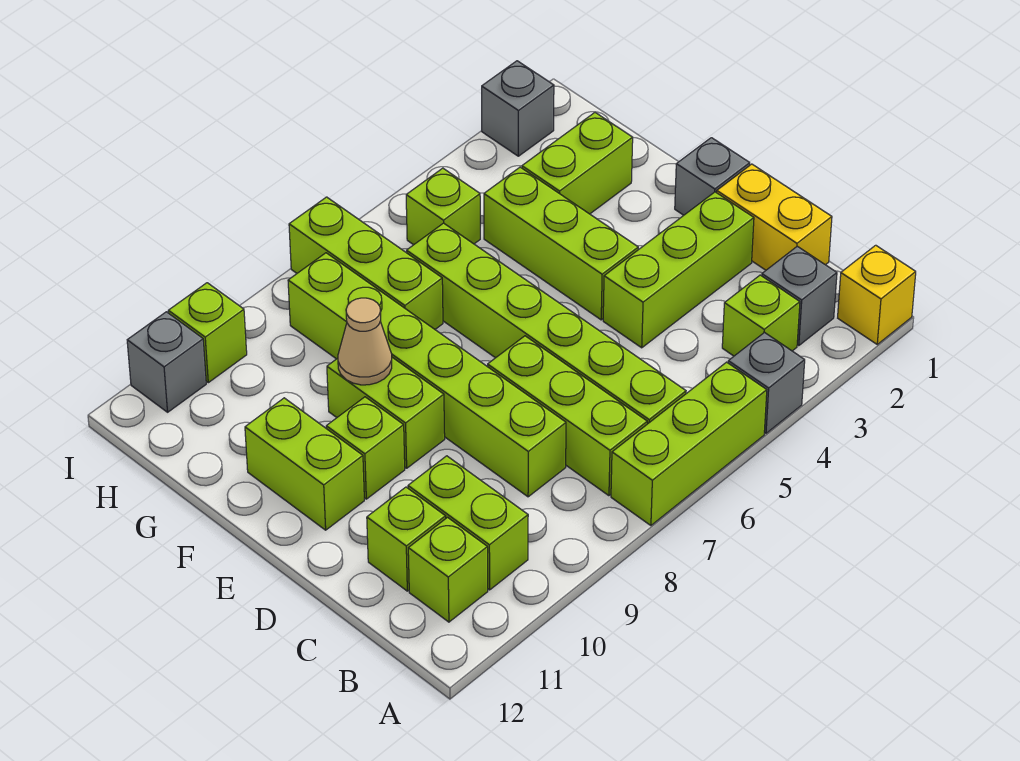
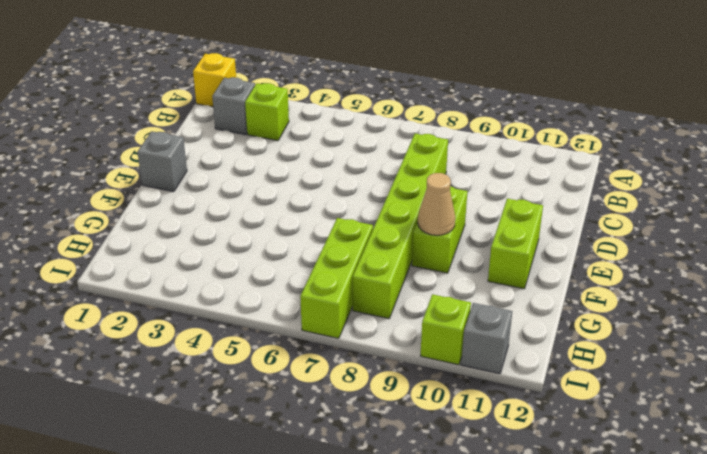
none -> grey brick A4 level 1
none -> lime brick A5:A7 level 1
none -> lime brick B6:G6 level 1

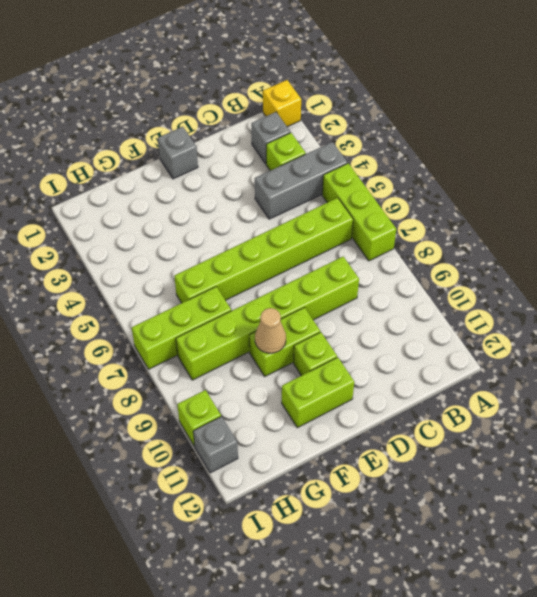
grey brick A4:C4 level 1 -> grey brick A4 level 1
none -> lime brick B7:D7 level 1
none -> lime brick B10:C10 level 1
none -> lime brick B11 level 1

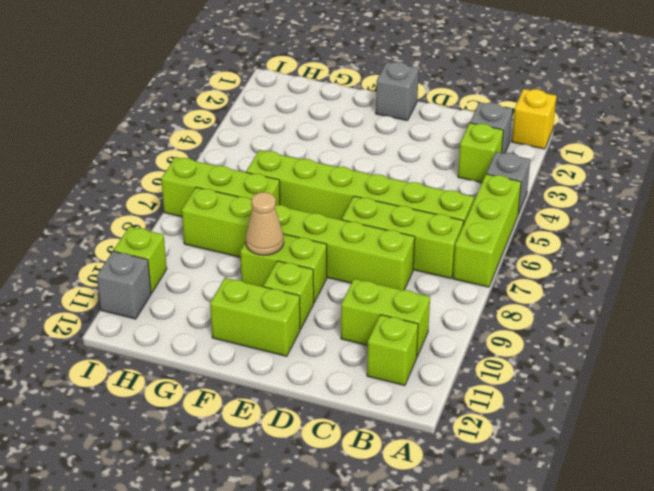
none -> yellow brick C1:D1 level 1
none -> lime brick C11 level 1
none -> lime brick D2:D4 level 1

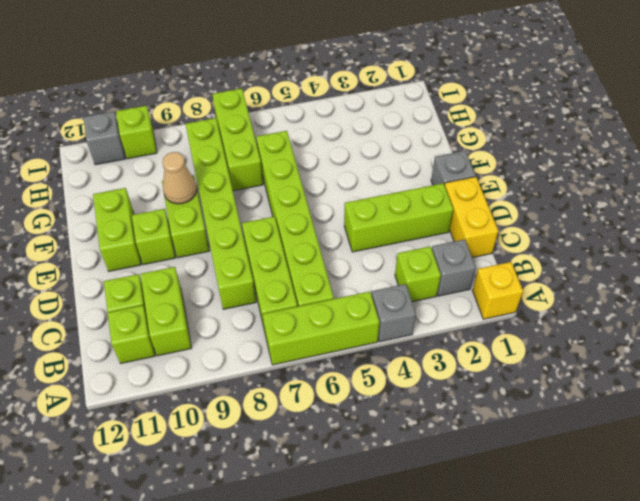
none -> lime brick E4:G4 level 1
none -> lime brick G2:G3 level 1
none -> lime brick H5 level 1

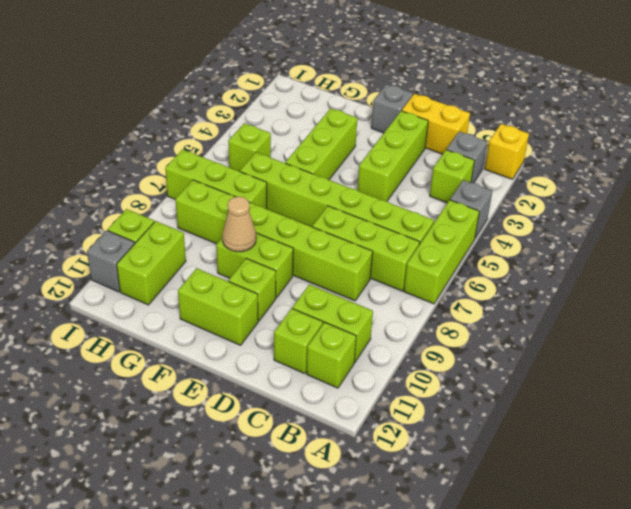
lime brick F3:F5 level 1 -> lime brick E4:G4 level 1
lime brick H10:H11 level 1 -> lime brick G2:G3 level 1
none -> grey brick I2 level 1

